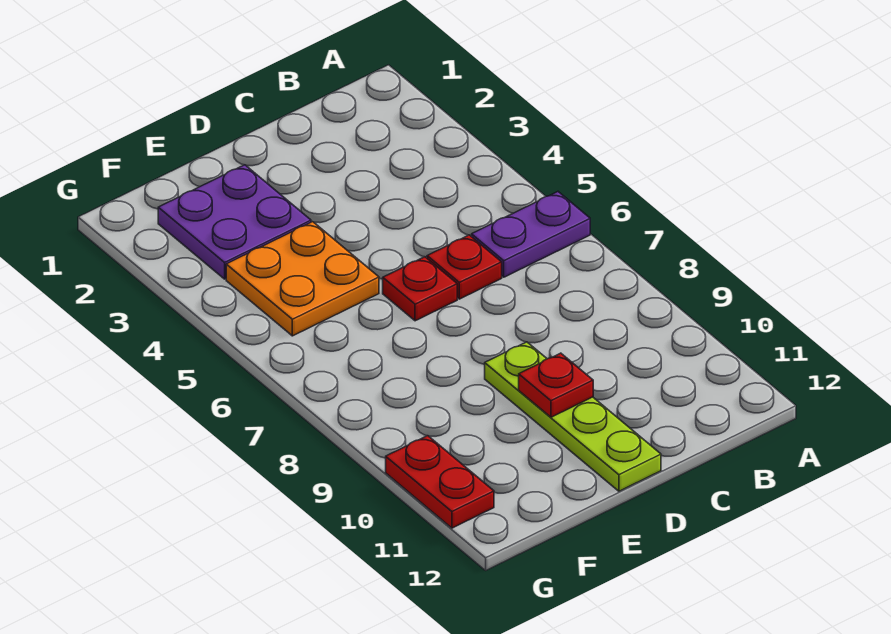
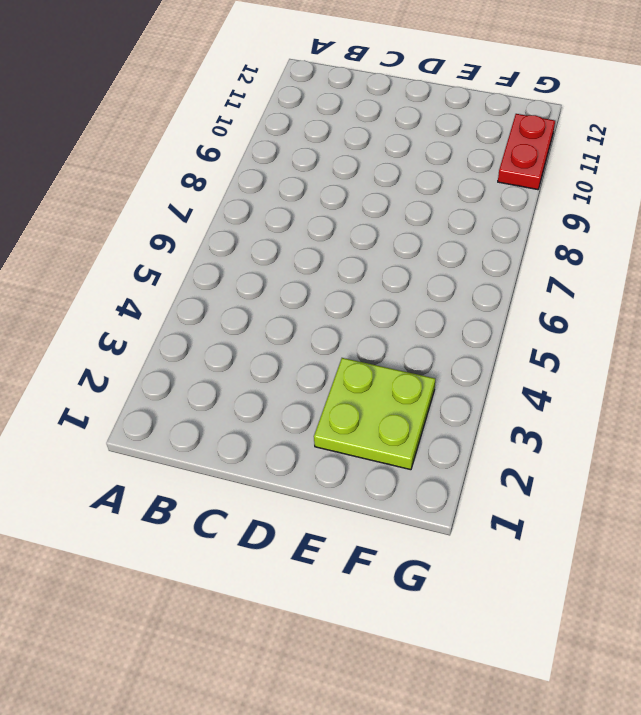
lime plate E2:F3 level 1 -> purple plate E2:F3 level 1
none -> purple plate A6:B6 level 1
none -> red plate C6 level 1

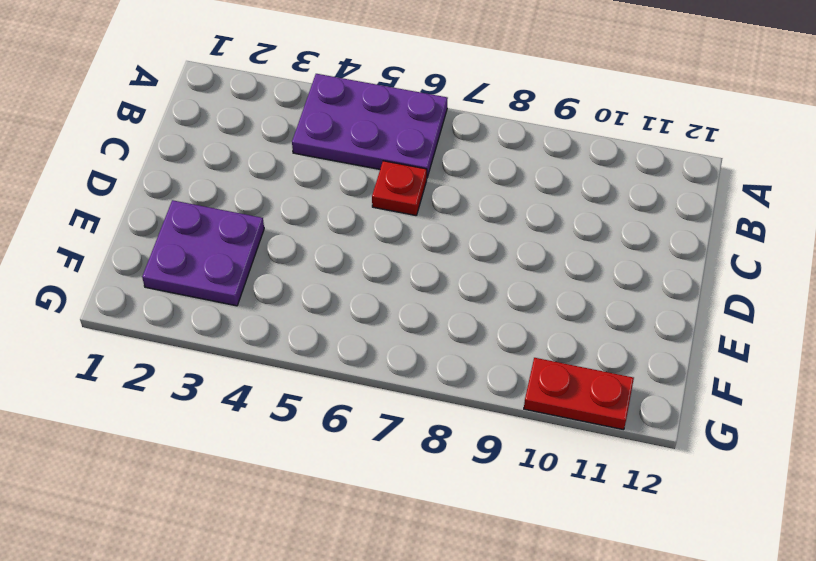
purple plate A4:B6 level 1 -> purple plate A6:B6 level 1
none -> red plate D6 level 1
none -> lime plate D9:D12 level 1

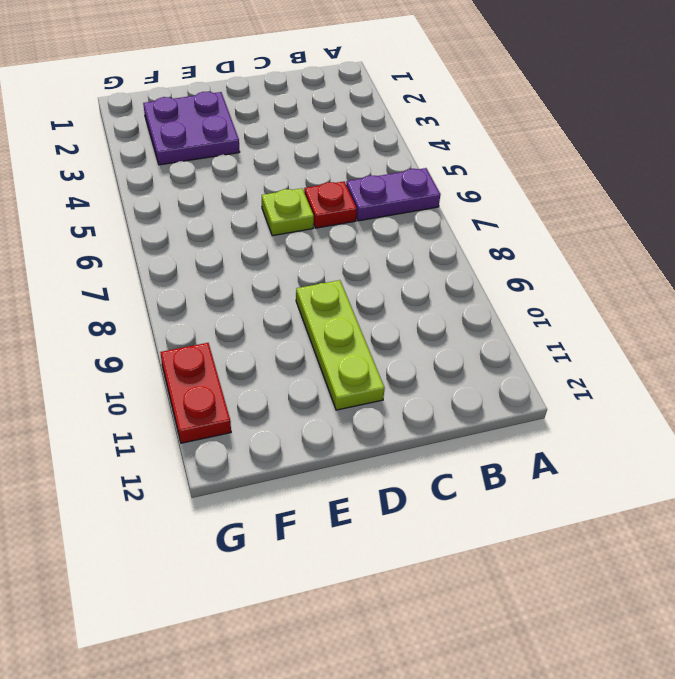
lime plate D6 level 1 -> red plate D6 level 1
lime plate D9:D11 level 1 -> lime plate D9:D12 level 1
none -> orange plate E4:F5 level 1
none -> red plate D10 level 2

